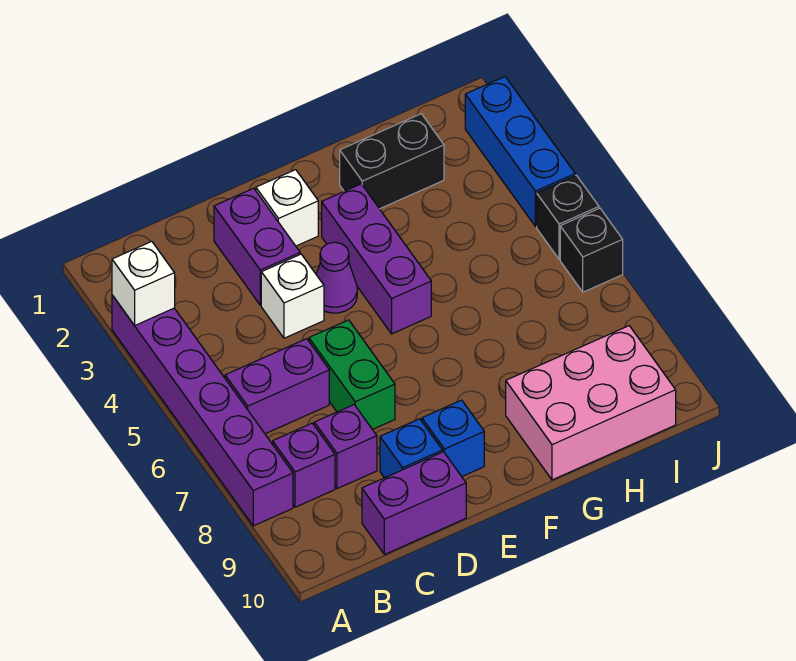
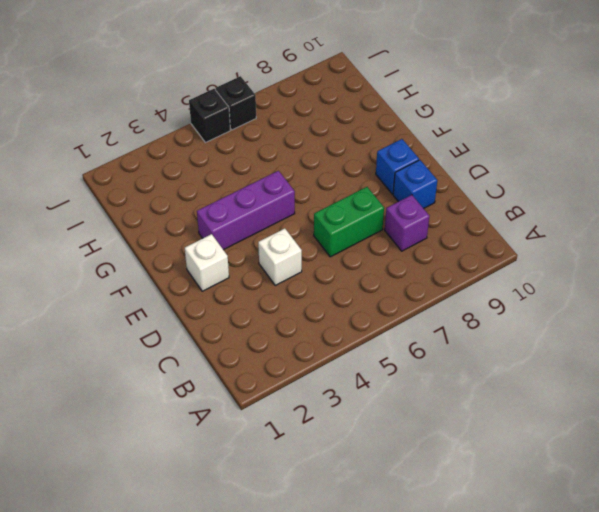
none -> purple brick A3:A8 level 1
none -> purple brick B6:C6 level 1
none -> purple brick B8 level 1

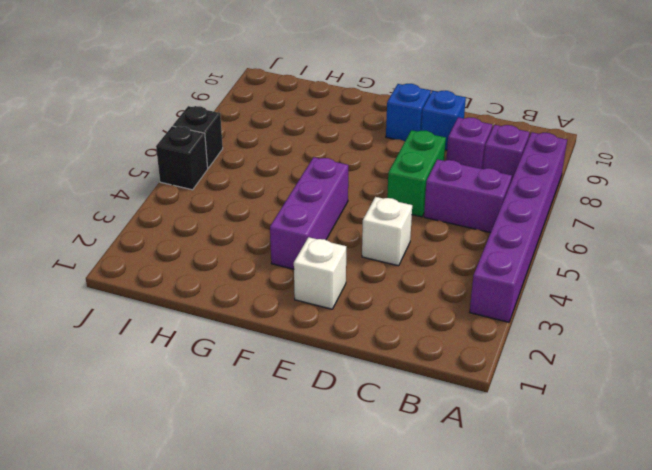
none -> purple brick C10:D10 level 1
none -> purple brick D2:D3 level 1
none -> purple cone E4 level 1

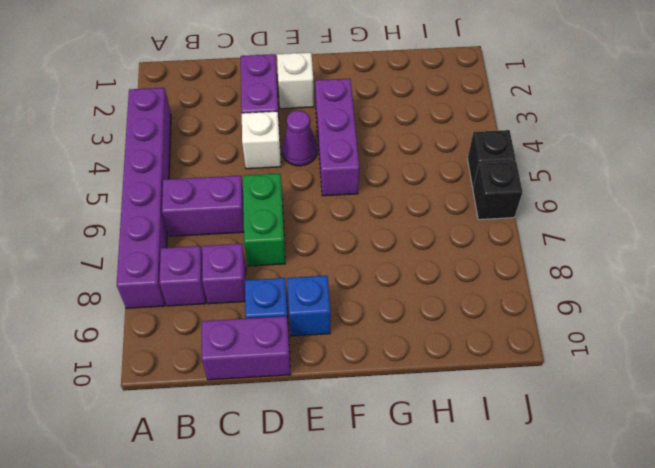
none -> black brick G2:H2 level 1
none -> pink brick G9:I10 level 1
none -> blue brick J2:J4 level 1

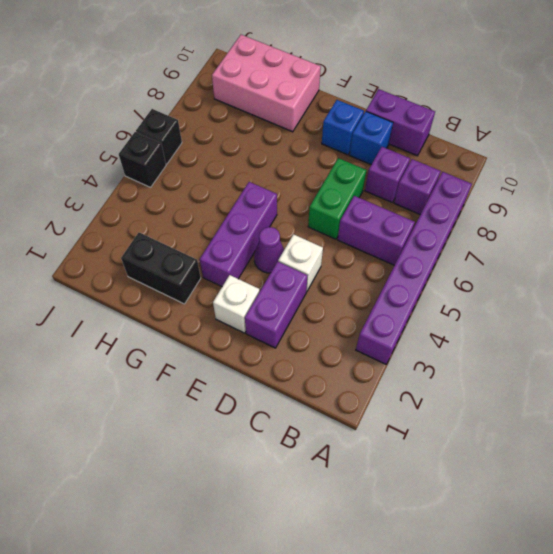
none -> blue brick J2:J4 level 1
none -> white brick A3 level 2

